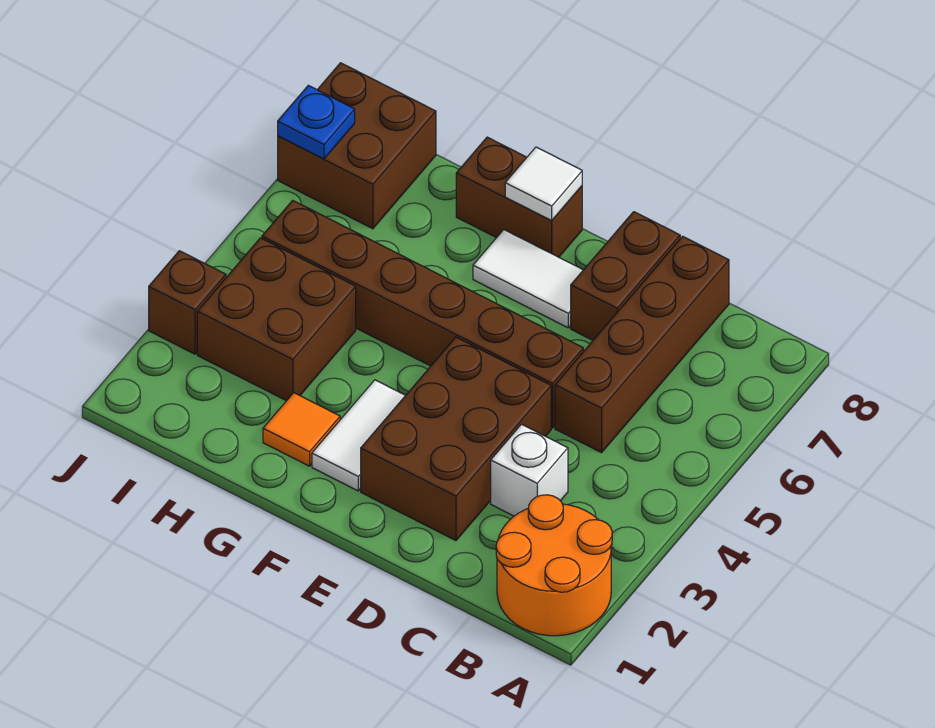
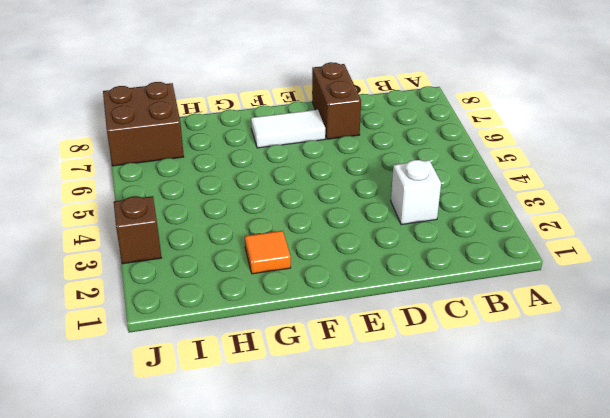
none -> orange round brick A1:B2 level 1
none -> brown brick C5:C8 level 1
none -> brown brick D2:E4 level 1

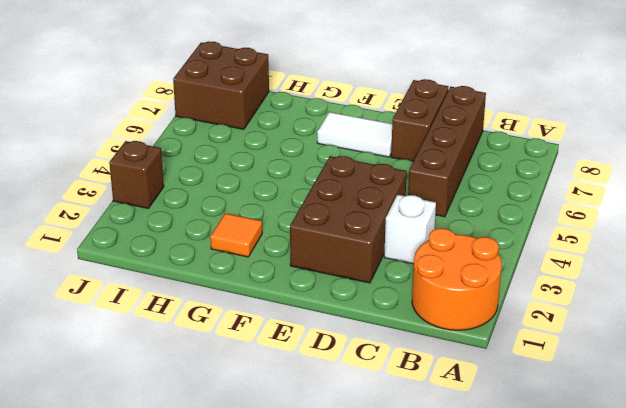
none -> brown brick D5:I5 level 1
none -> white tile F2:F3 level 1
none -> brown brick F8:G8 level 1

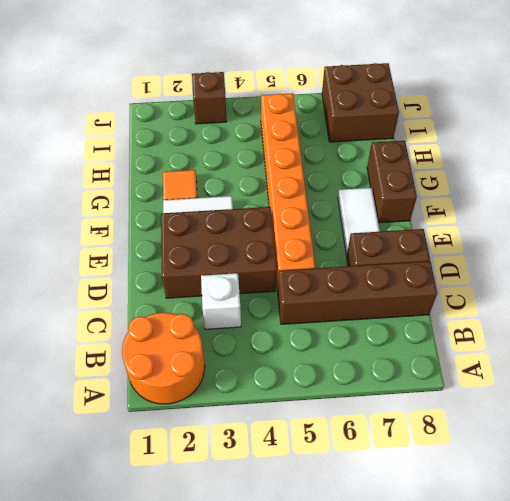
orange brick D5:I5 level 1 -> brown brick D5:I5 level 1
none -> brown brick H3:I4 level 1
none -> white tile F8 level 2
none -> blue plate J7 level 2

